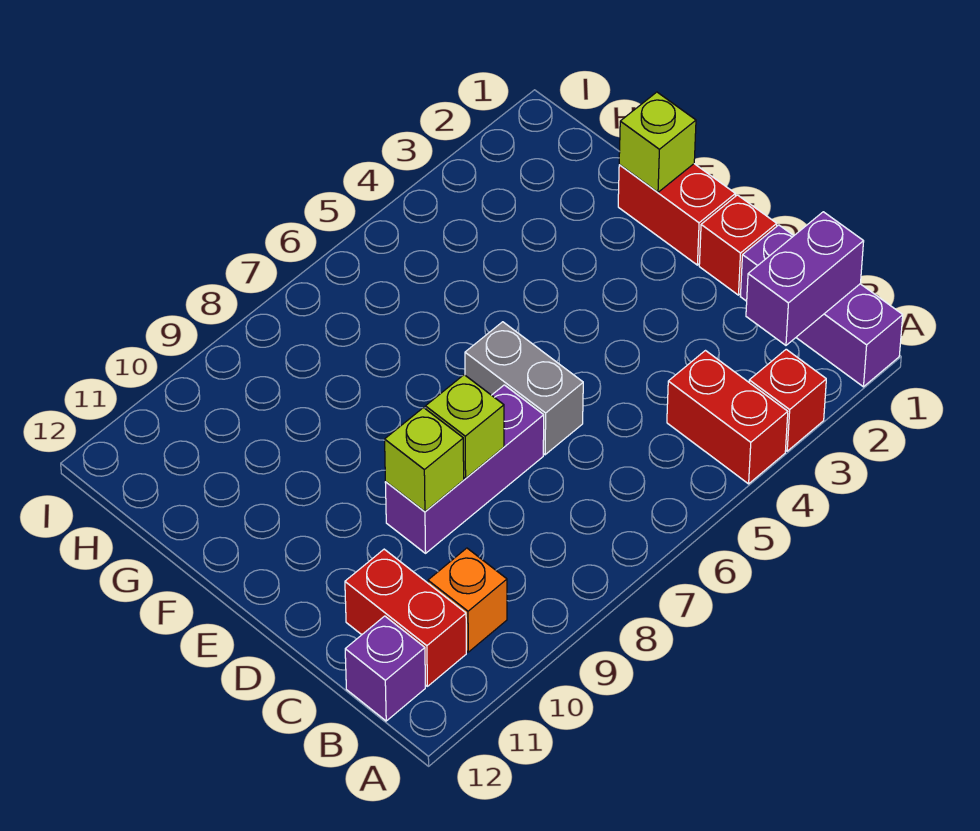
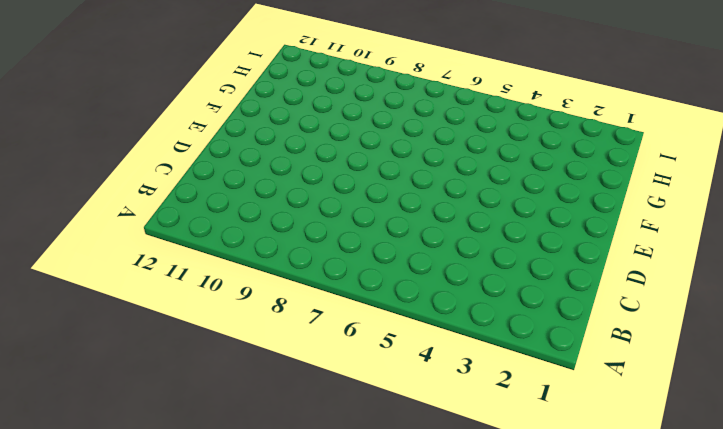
none -> purple brick A1:C1 level 1
none -> red brick A3 level 1
none -> red brick A4:B4 level 1

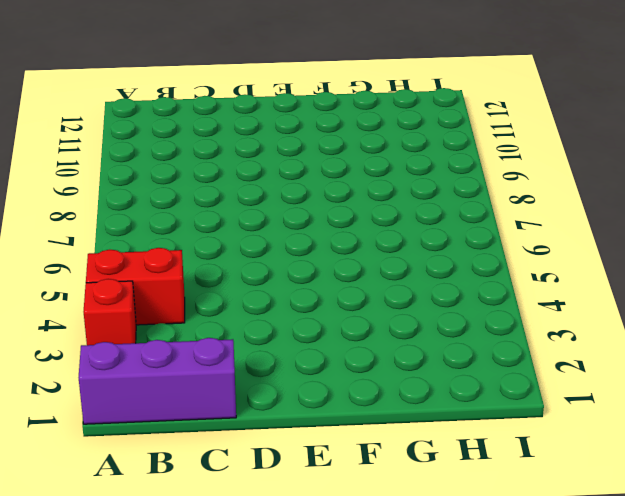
none -> orange brick B10 level 1
none -> red brick B11:C11 level 1
none -> purple brick B12 level 1

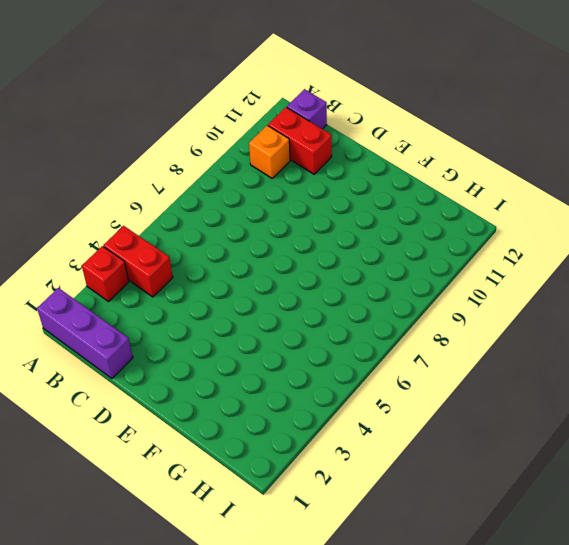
none -> red brick D1 level 1
none -> grey brick D6:E6 level 1
none -> purple brick D7:D9 level 1

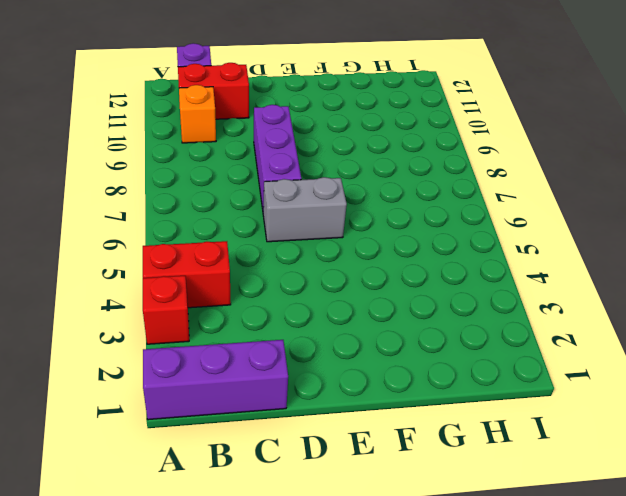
none -> red brick D1 level 1
none -> red brick E1:F1 level 1
none -> purple brick B1:B2 level 2

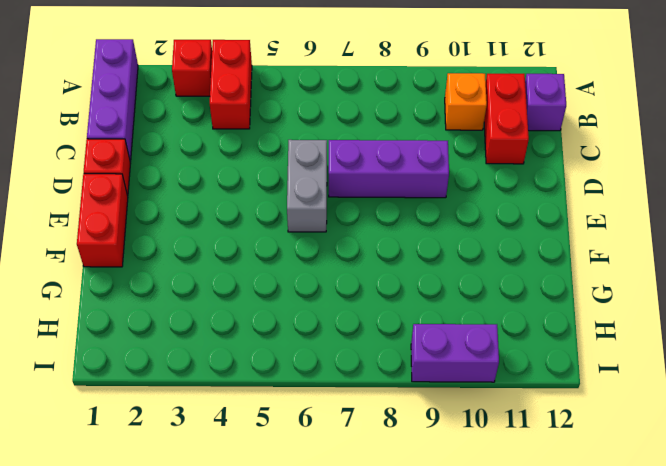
purple brick I9:I10 level 1 -> purple brick B1:B2 level 2
none -> lime brick D8 level 2
none -> lime brick D9 level 2
none -> lime brick F1 level 2

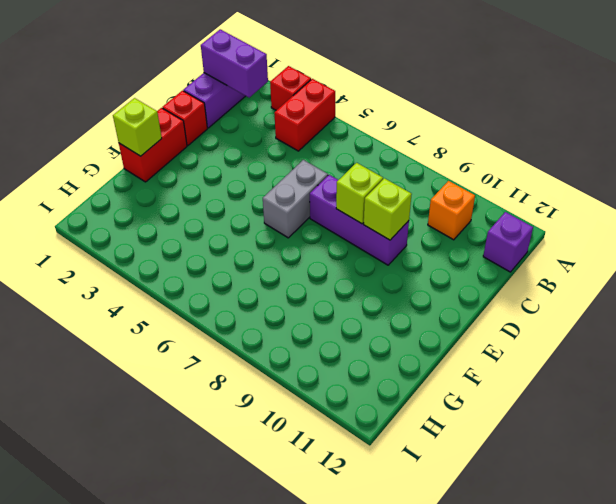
none -> red brick B11:C11 level 1

